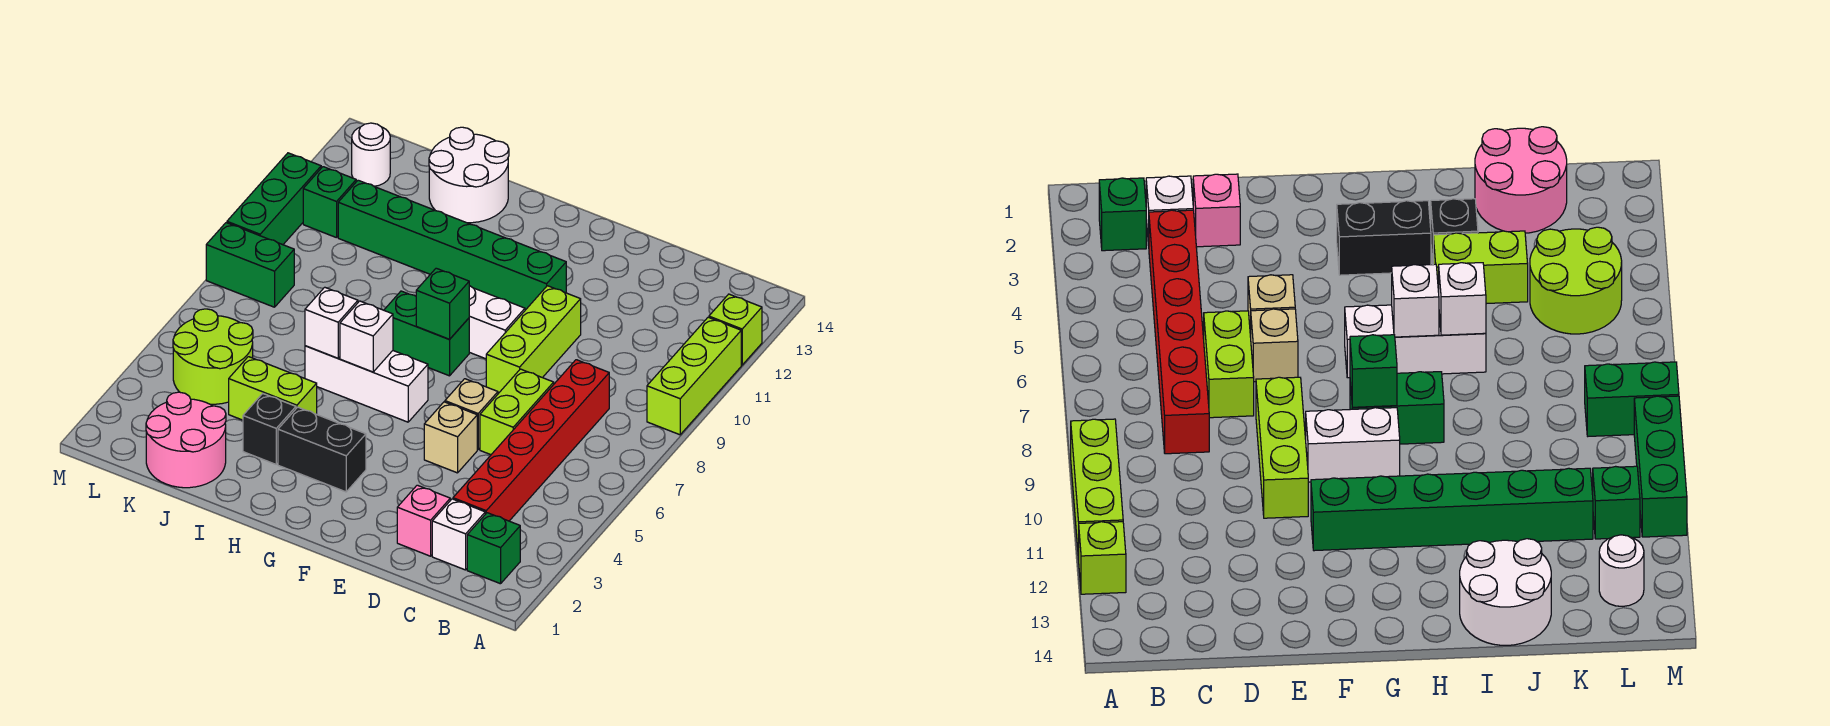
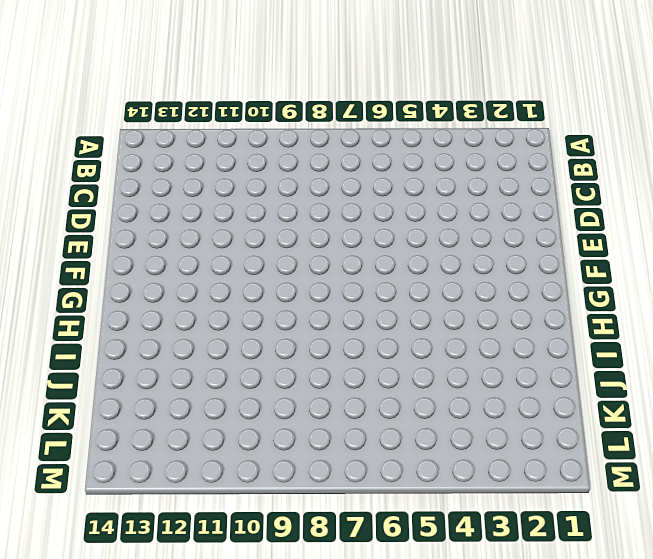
none -> lime brick A9:A11 level 1
none -> lime brick A12 level 1
none -> green brick B2 level 1

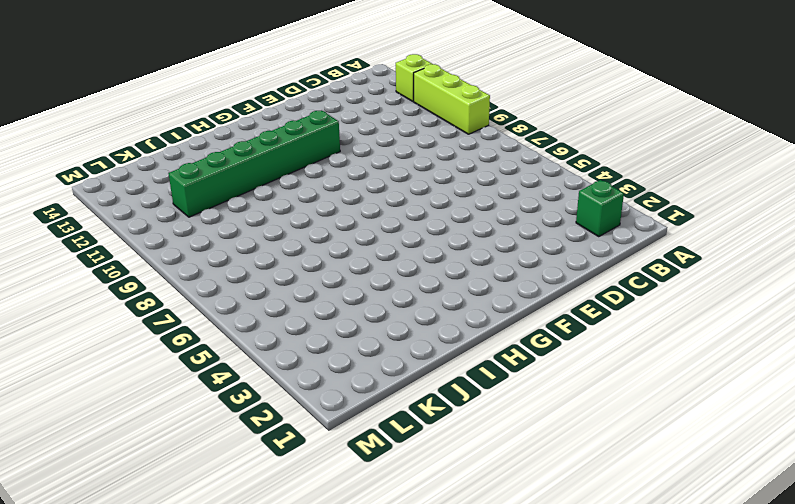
none -> white brick C2 level 1
none -> red brick C3:C8 level 1
none -> pink brick D2 level 1

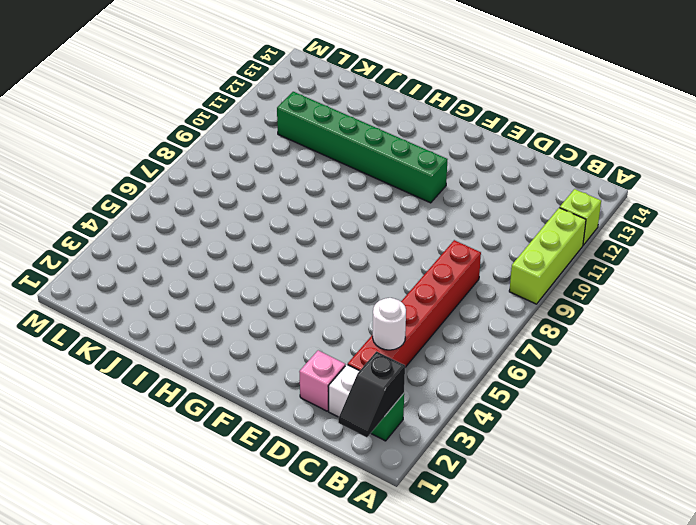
black slope B1:B2 level 2 top 2 -> none
white round brick C4 level 2 -> white round brick L13 level 1
none -> lime brick D6:D7 level 1
none -> tan brick E5 level 1
none -> tan brick E6 level 1

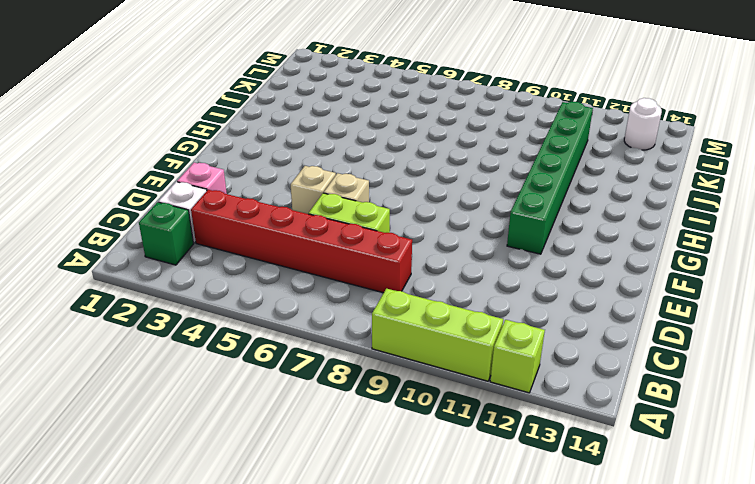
none -> lime brick E8:E10 level 1
none -> white brick F9:G9 level 1
none -> black brick G3:H3 level 1

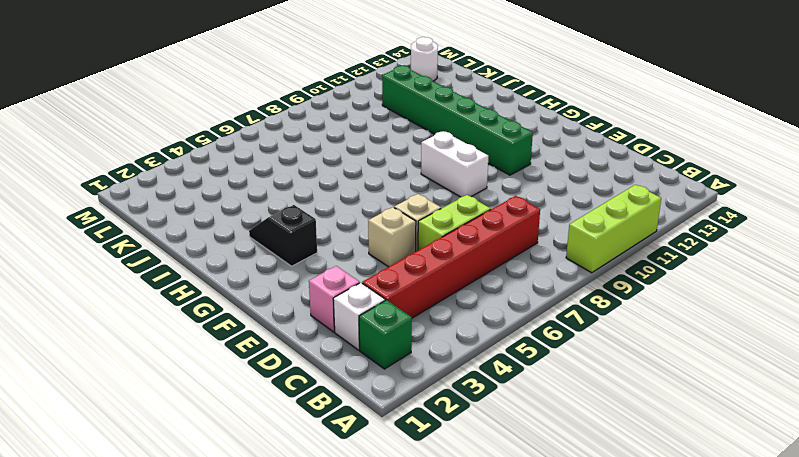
black slope G3:H3 level 1 top G -> black brick G3:H3 level 1
none -> lime brick A12 level 1
none -> lime brick E8:E10 level 1
none -> white brick G6:I6 level 1

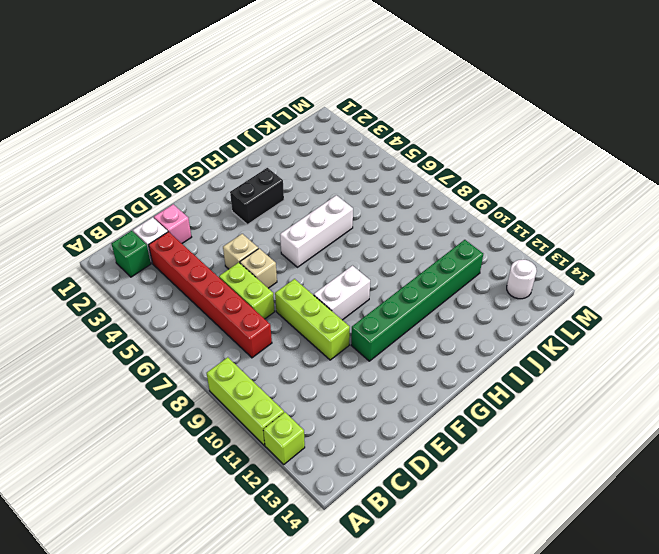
none -> green brick G8:H8 level 1
none -> black brick I3 level 1
none -> lime brick I4:J4 level 1

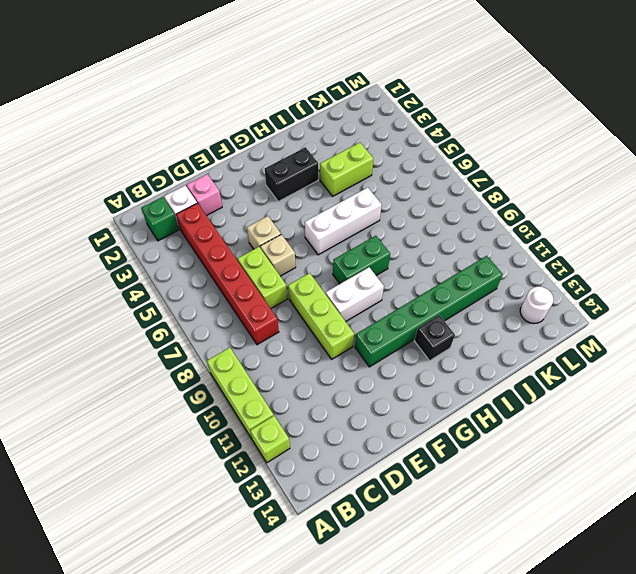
black brick H12 level 1 -> black brick I3 level 1
none -> white round brick I13:J14 level 1
none -> pink round brick J1:K2 level 1
none -> lime round brick K4:L5 level 1

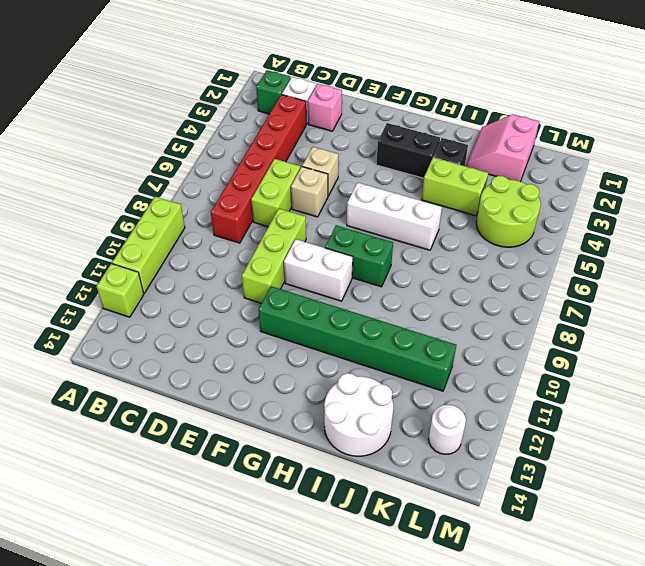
pink slope J1:K2 level 1 top K -> pink round brick J1:K2 level 1
none -> green brick L8:M8 level 1
none -> green brick L11 level 1
none -> green brick M9:M11 level 1

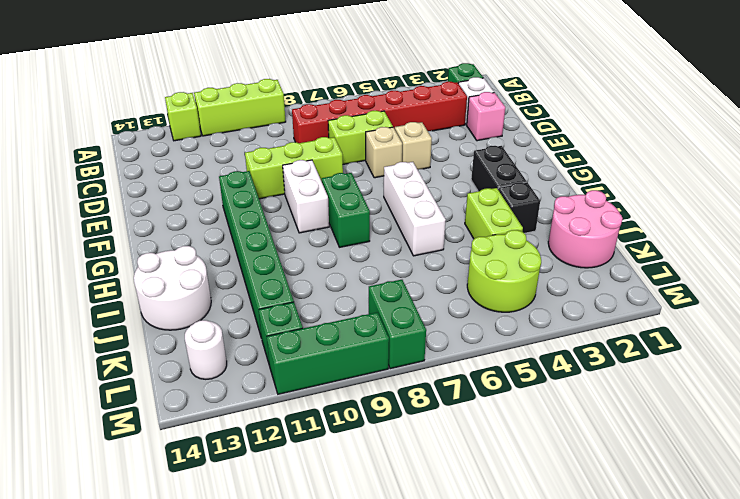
none -> green brick G8 level 2
none -> white brick H6 level 2
none -> white brick I6 level 2

